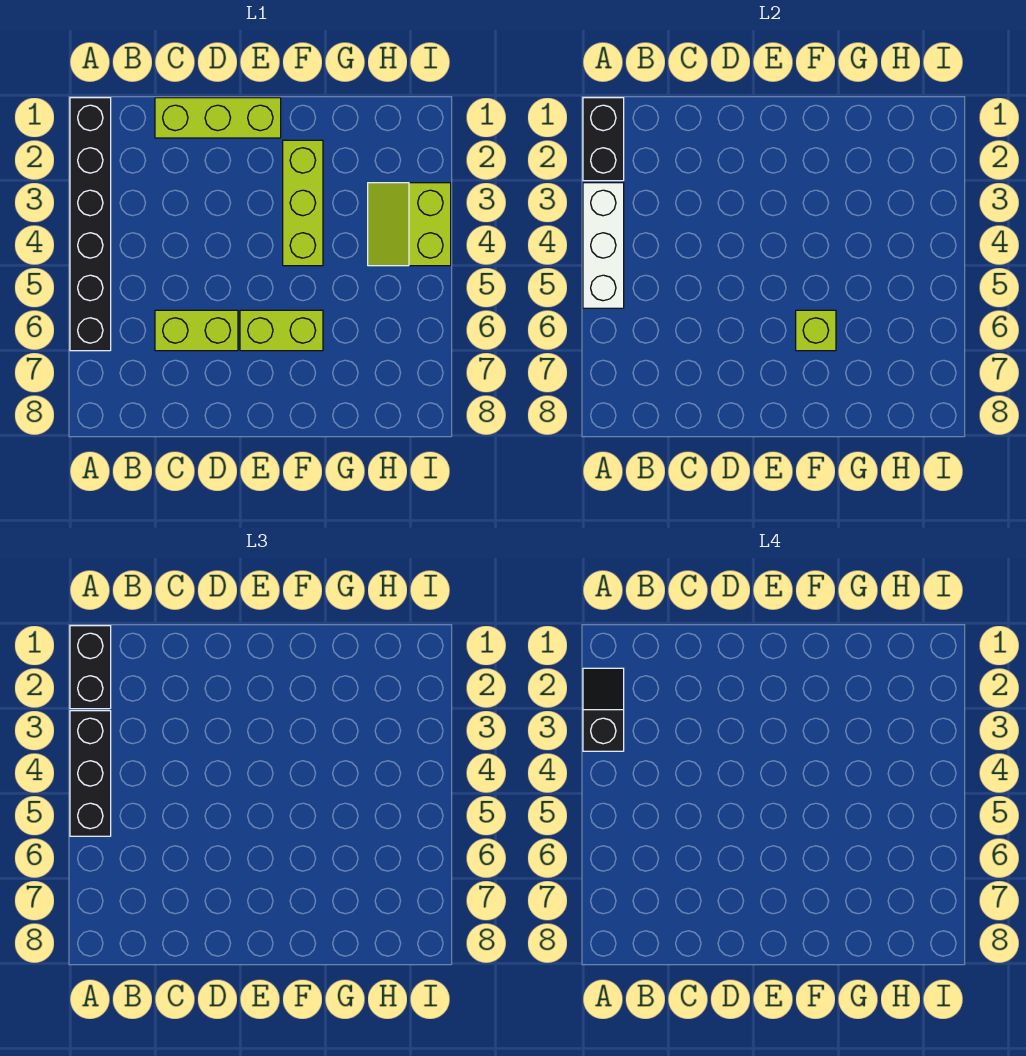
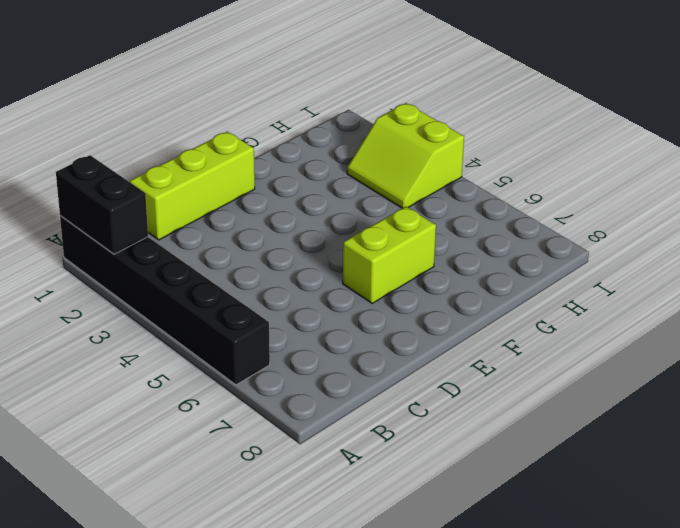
none -> lime brick C6:D6 level 1
none -> lime brick F2:F4 level 1
none -> white brick A3:A5 level 2

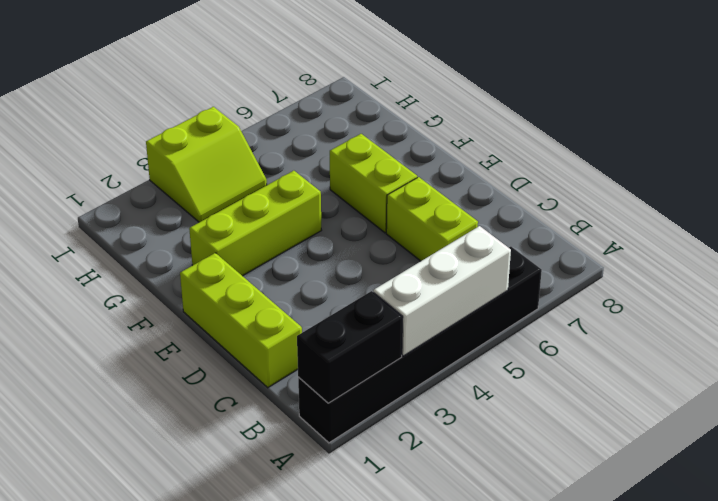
none -> lime brick F6 level 2
none -> black brick A1:A2 level 3
none -> black brick A3:A5 level 3

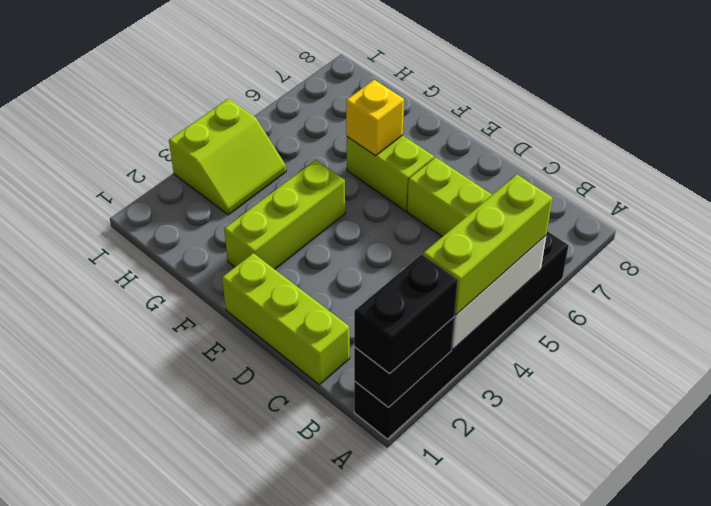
lime brick A3:A5 level 3 -> black brick A3:A5 level 3
yellow brick F6 level 2 -> lime brick F6 level 2
none -> black slope A2:A3 level 4 top 3

